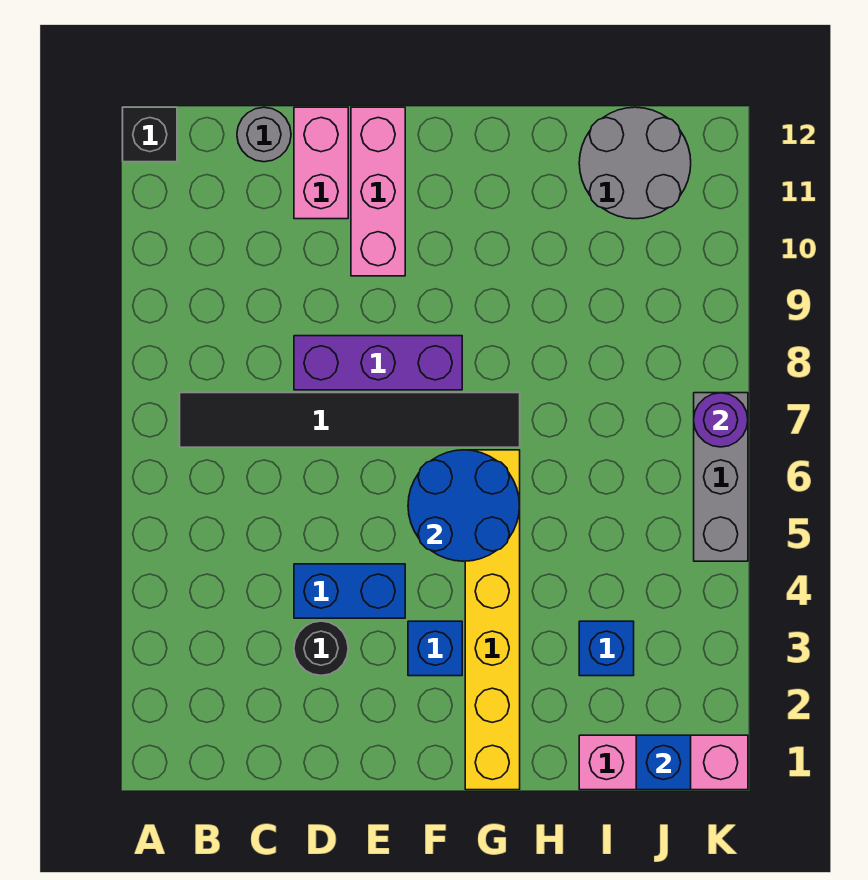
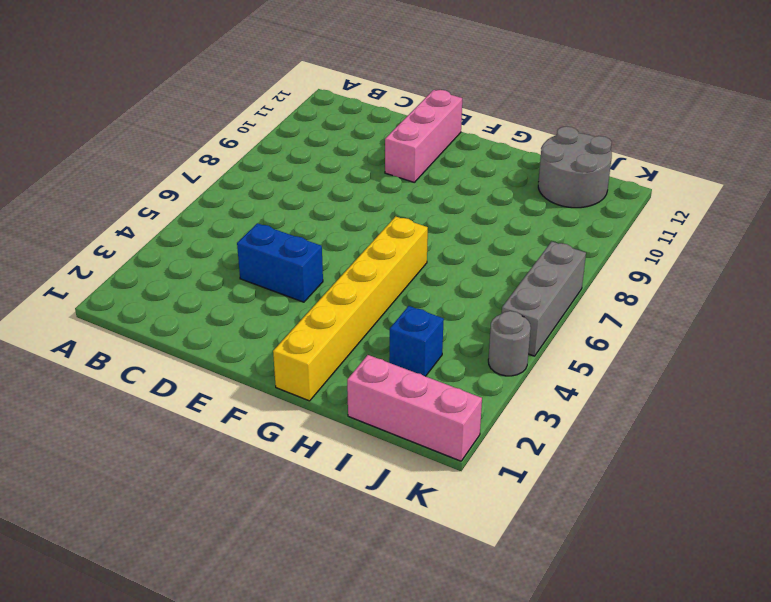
grey round brick K4 level 1 -> grey round brick C12 level 1
none -> black brick A12 level 1
none -> black tile B7:G7 level 1
none -> black round brick D3 level 1

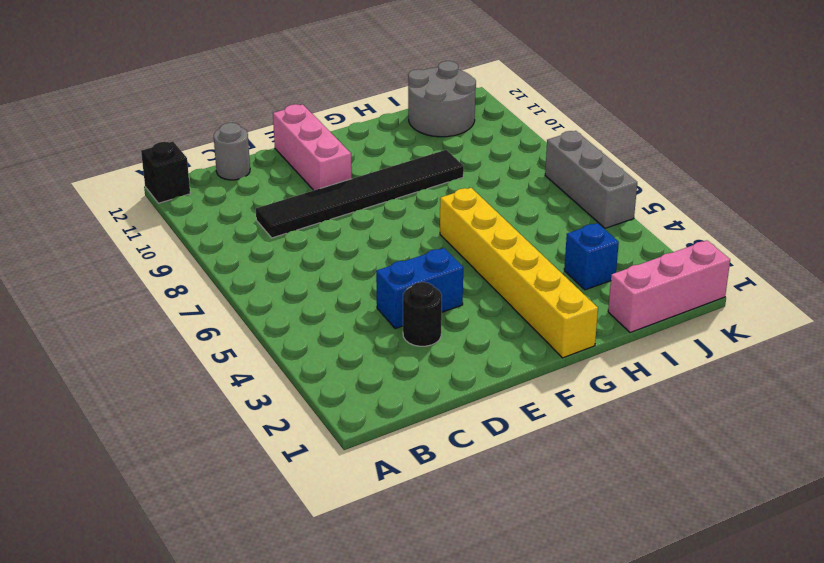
black tile C9:H9 level 1 -> black tile B7:G7 level 1
none -> purple brick D8:F8 level 1
none -> pink brick D11:D12 level 1
none -> blue brick F3 level 1

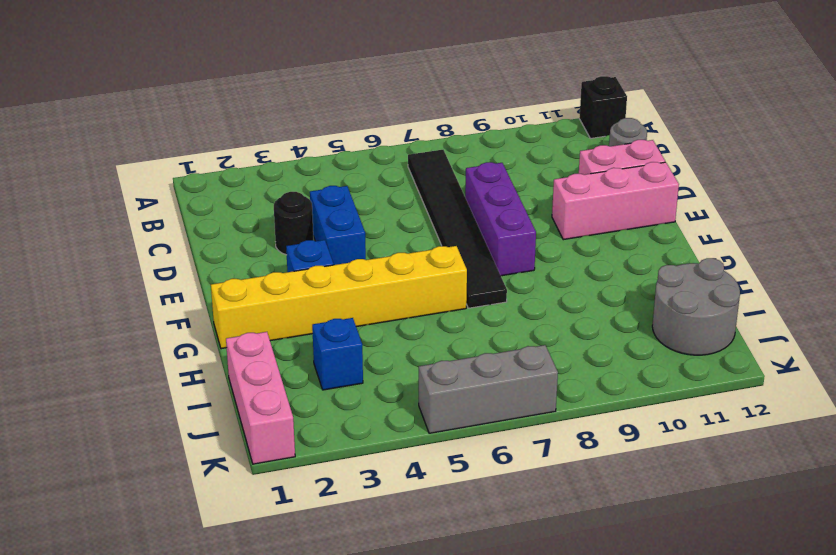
none -> blue round brick F5:G6 level 2
none -> blue brick J1 level 2
none -> purple round brick K7 level 2

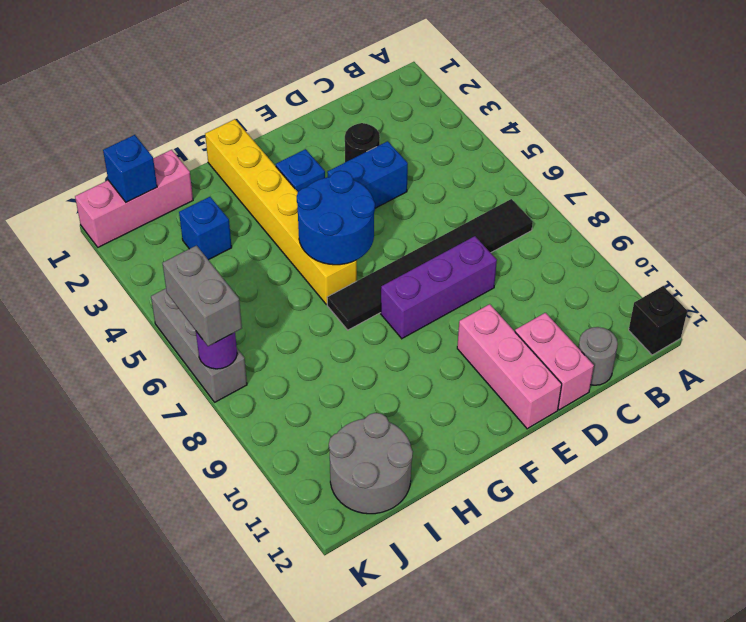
grey brick K6:K7 level 3 -> none

